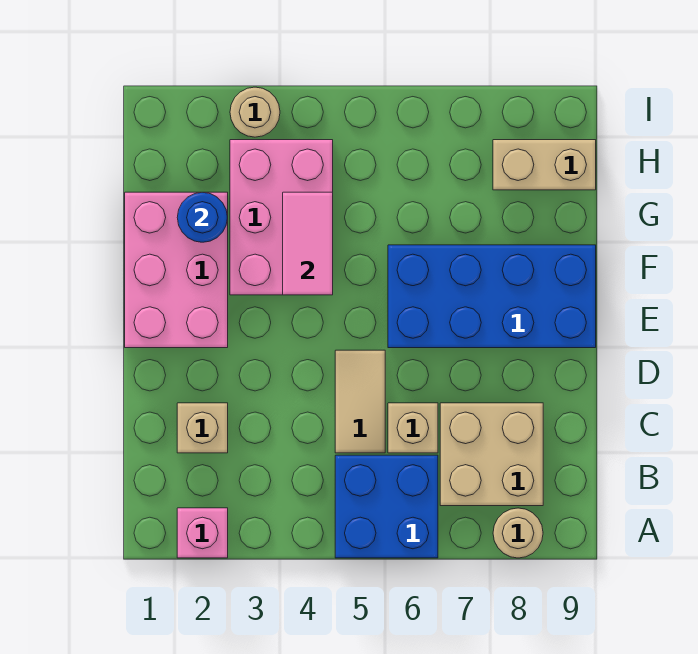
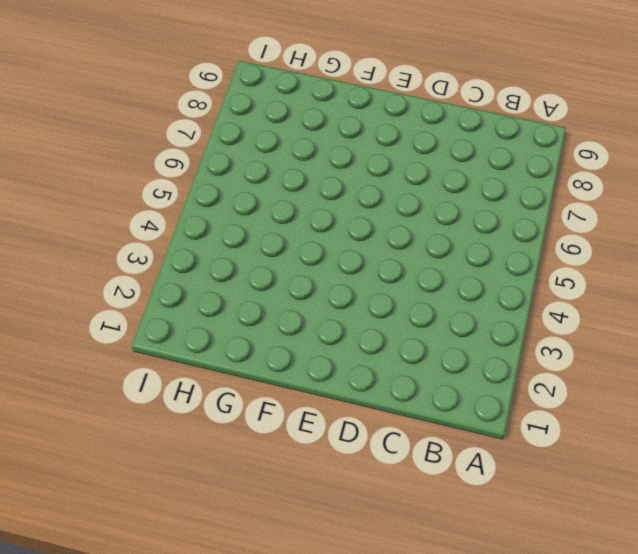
none -> pink brick A2 level 1
none -> blue brick A5:B6 level 1
none -> tan round brick A8 level 1

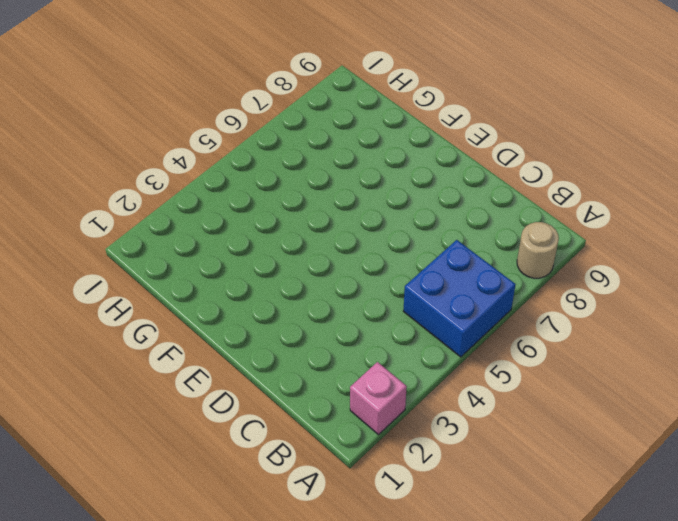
none -> tan brick B7:C8 level 1
none -> tan brick C2 level 1
none -> tan tile C5:D5 level 1

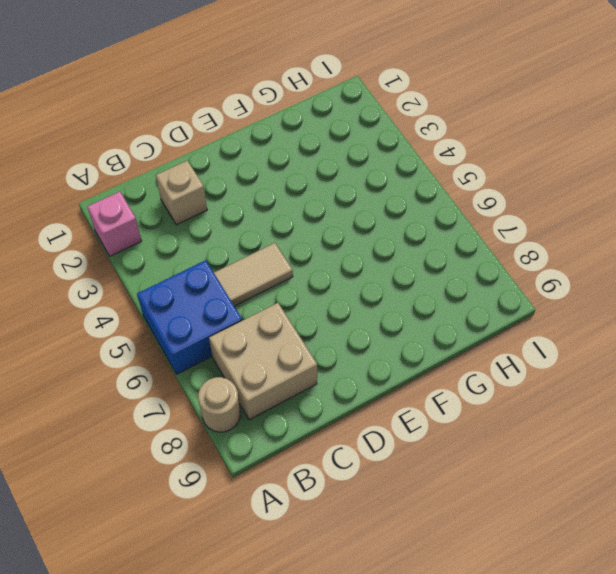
none -> tan brick C6 level 1
none -> pink brick E1:G2 level 1
none -> blue brick E6:F9 level 1

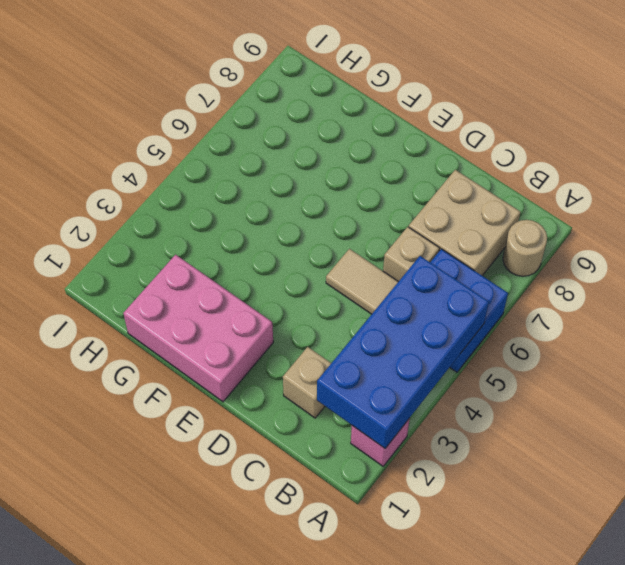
blue brick A2:B5 level 2 -> blue brick E6:F9 level 1
none -> pink brick F3:H4 level 1
none -> tan brick H8:H9 level 1
none -> tan round brick I3 level 1

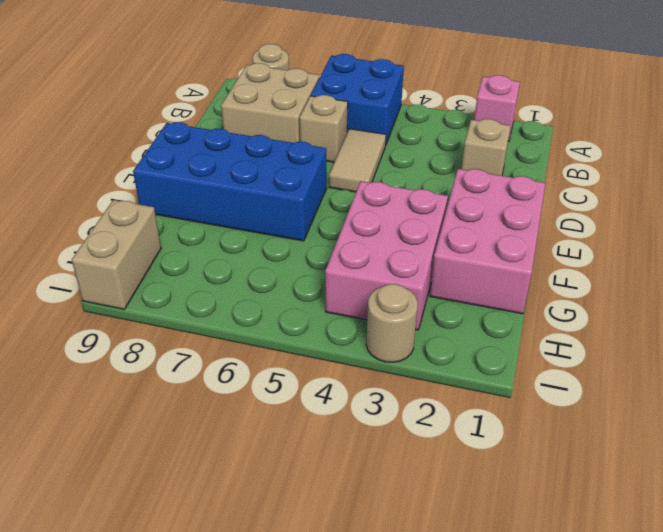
tan brick H9:I9 level 1 -> tan brick H8:H9 level 1
none -> pink tile F4:G4 level 2
none -> blue round brick G2 level 2

